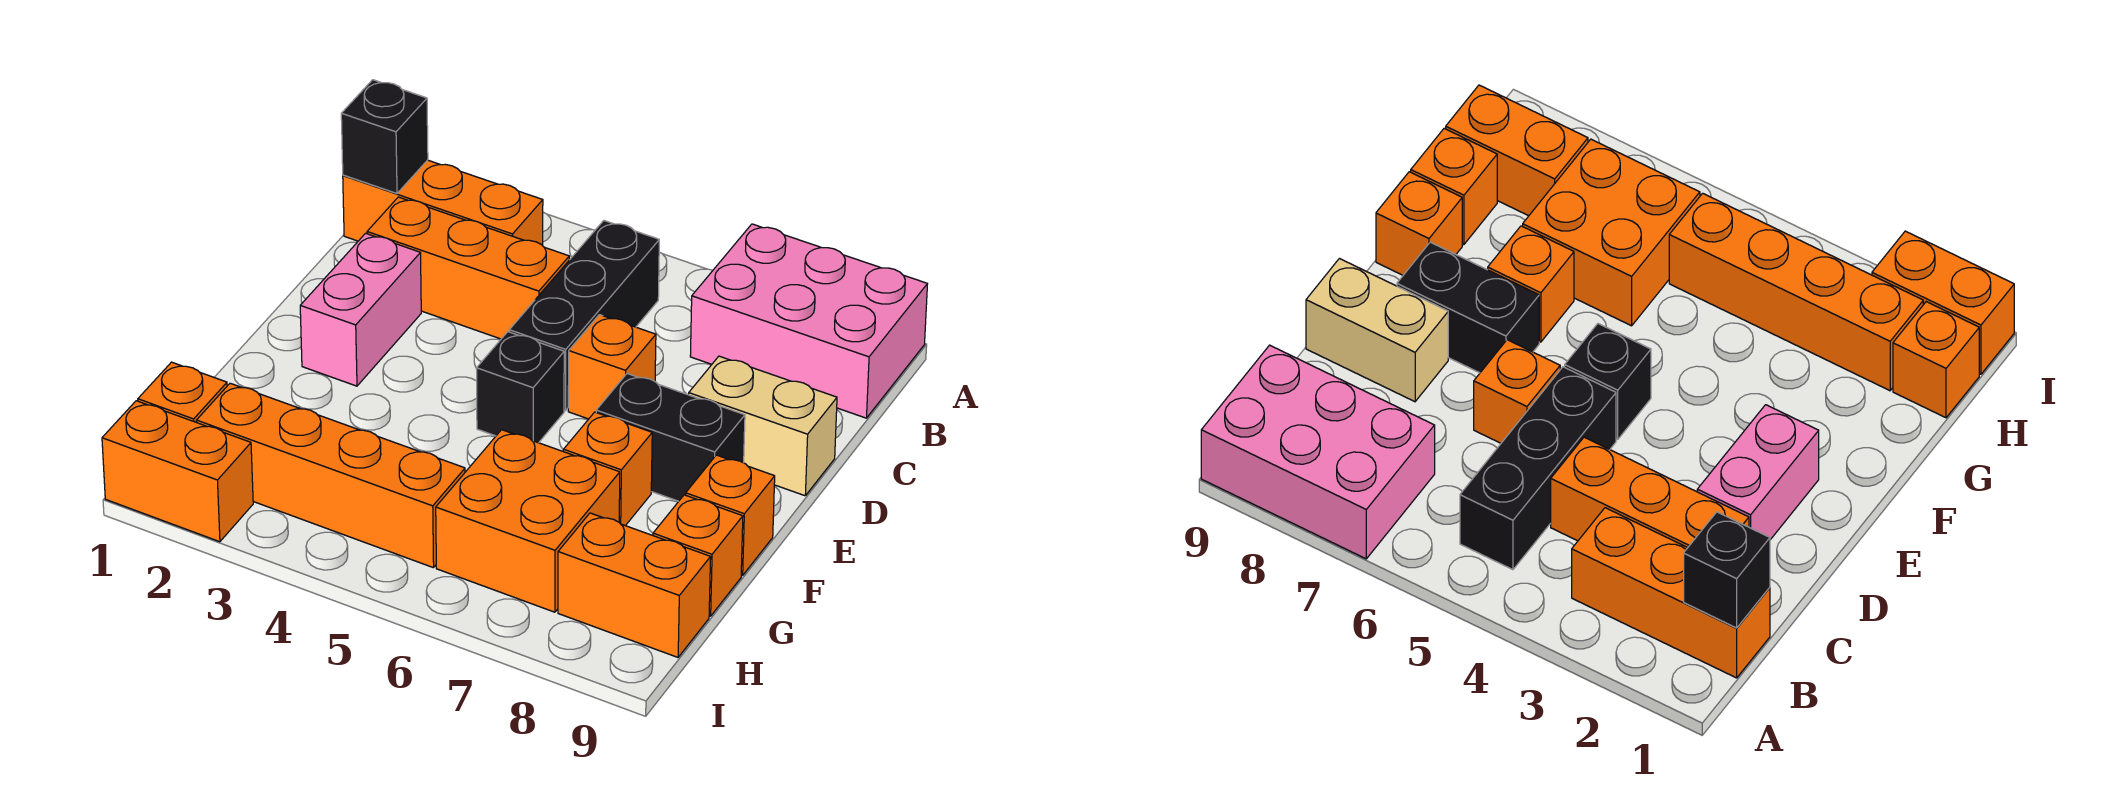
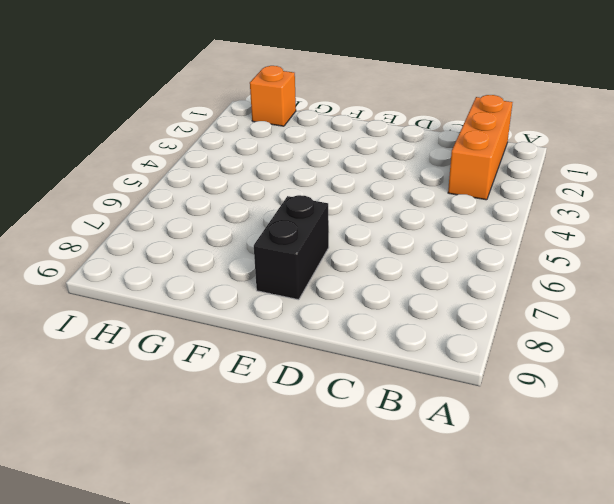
none -> pink brick A7:B9 level 1
none -> black brick B5:D5 level 1
none -> orange brick C2:C4 level 1

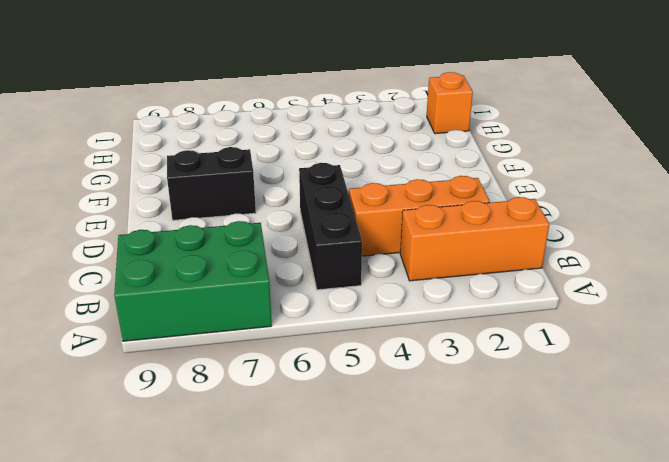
green brick A7:B9 level 1 -> pink brick A7:B9 level 1
none -> pink brick D2:E2 level 1
none -> orange brick D6 level 1
none -> tan brick D8:D9 level 1

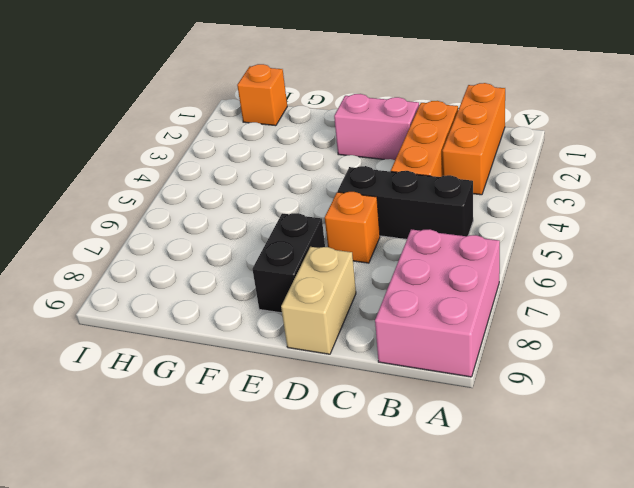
none -> black brick E5 level 1
none -> orange brick F7 level 1
none -> orange brick F9 level 1

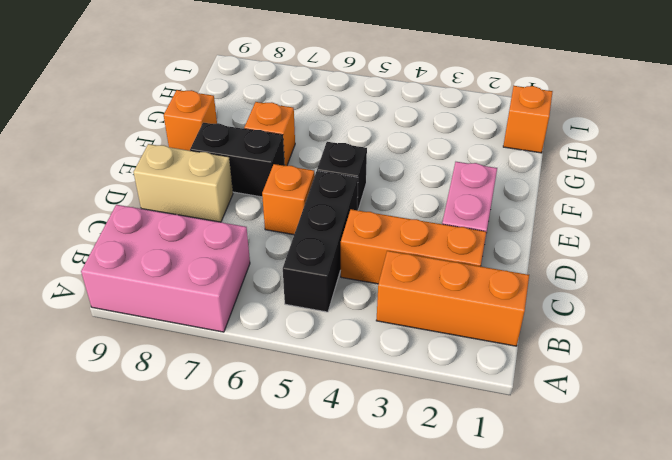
none -> orange brick G6:H7 level 1
none -> orange brick G9 level 1
none -> orange brick H2:H5 level 1

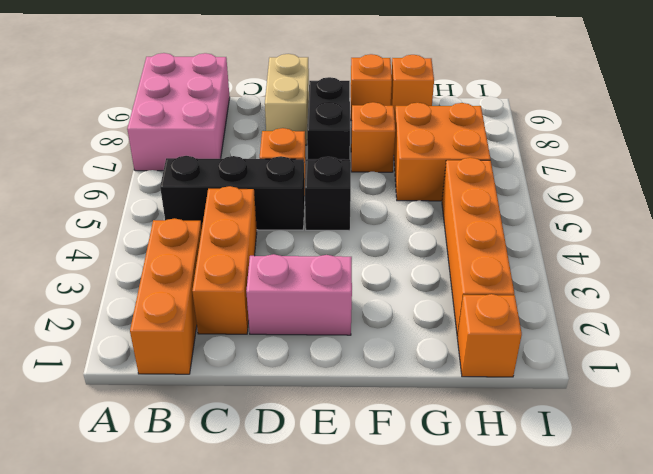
none -> orange brick H8:H9 level 1
none -> orange brick I1:I2 level 1
none -> black brick B1 level 2

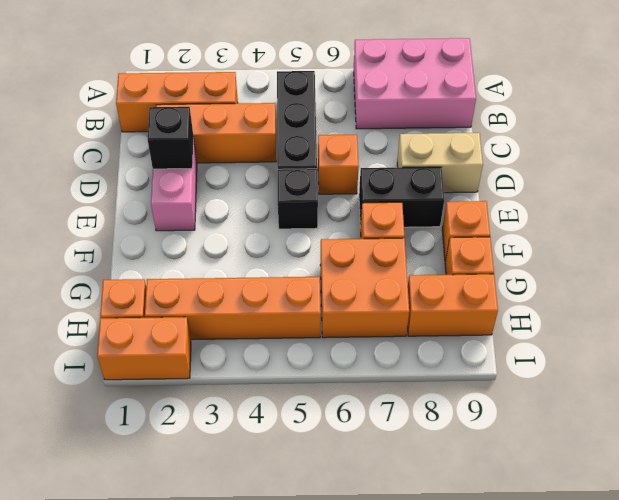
black brick D2 level 2 -> black brick B1 level 2

